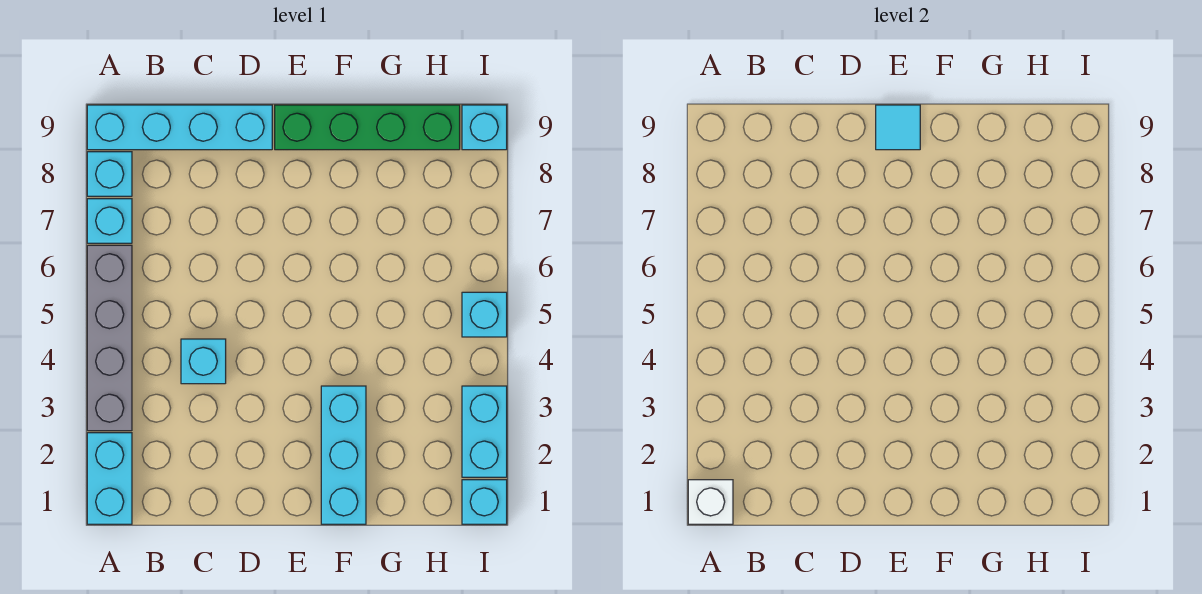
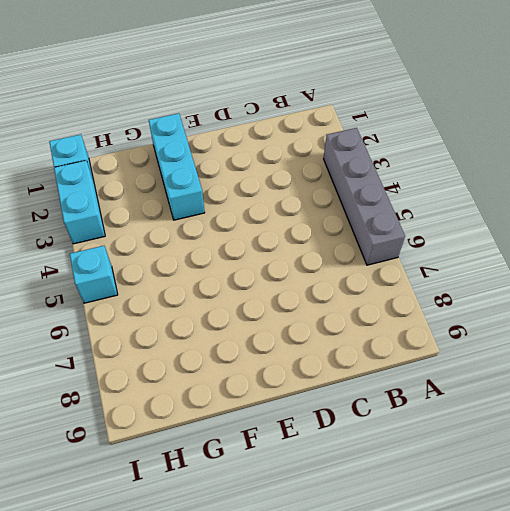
none -> cyan brick A1:A2 level 1
none -> cyan brick A7 level 1
none -> cyan brick A8 level 1

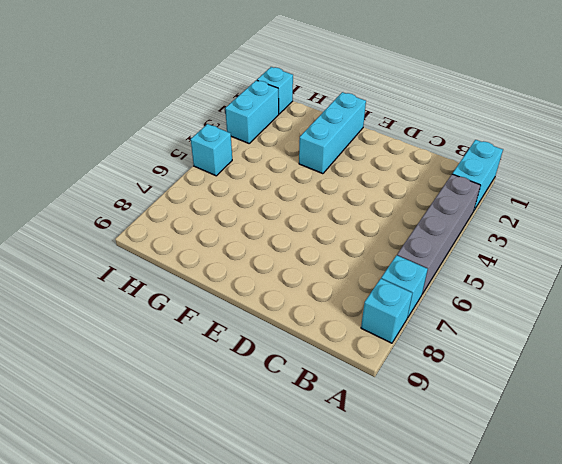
none -> cyan brick A9:D9 level 1
none -> cyan brick C4 level 1
none -> green brick E9:H9 level 1

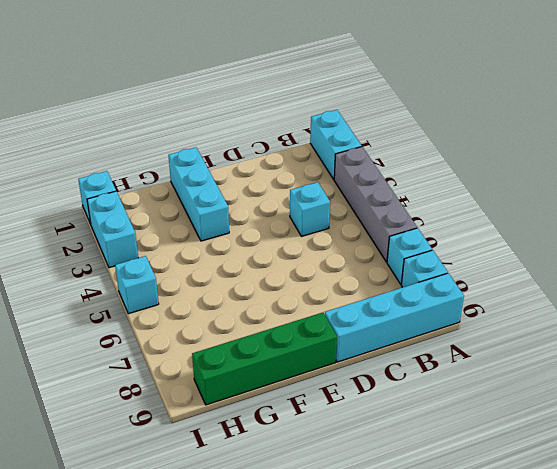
none -> cyan brick I9 level 1
none -> white brick A1 level 2
none -> cyan tile E9 level 2

